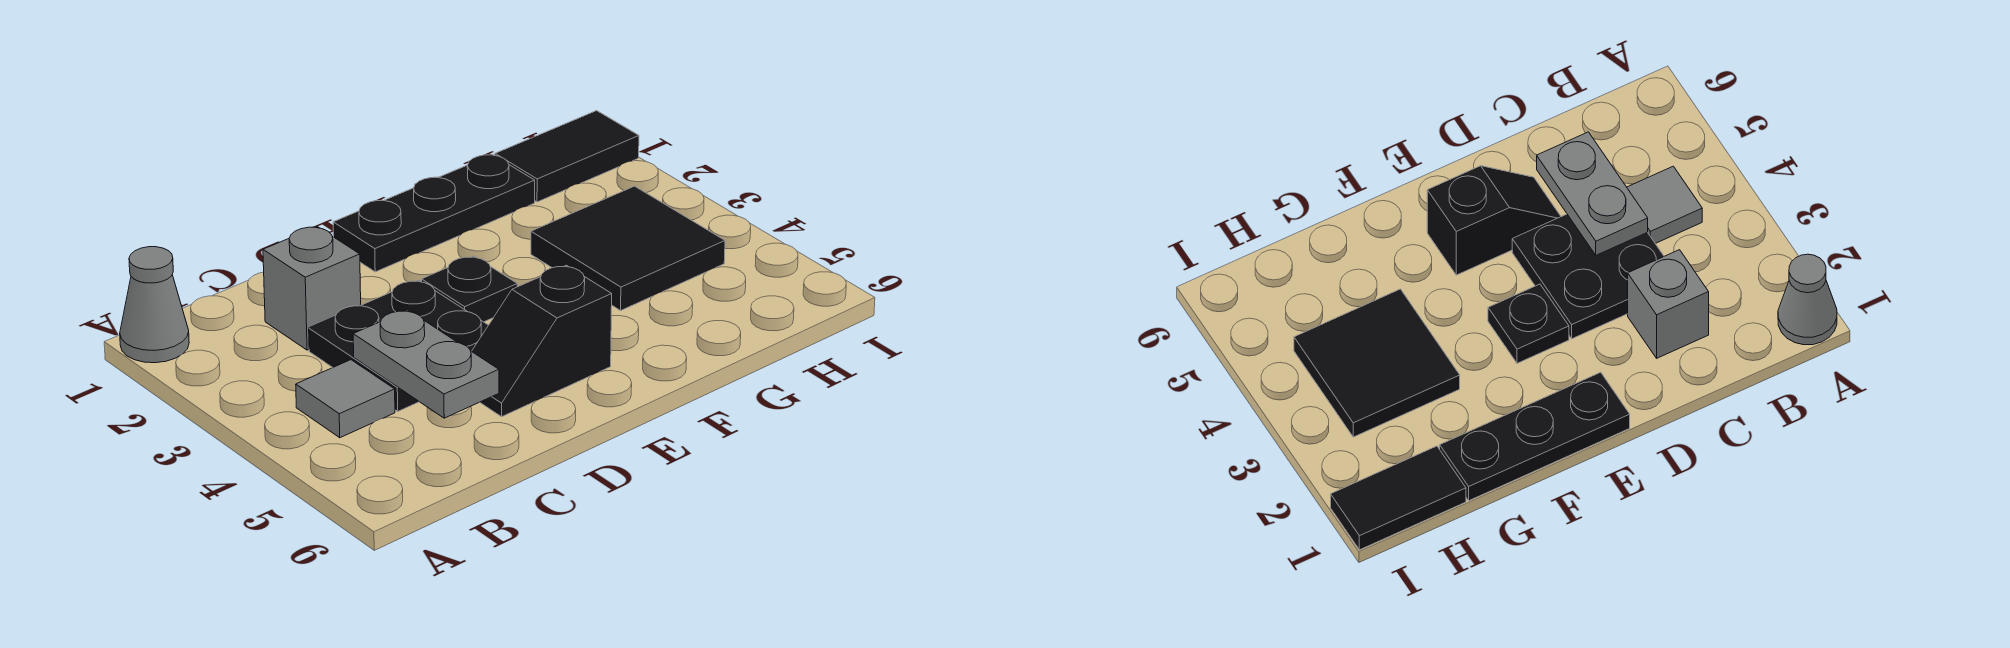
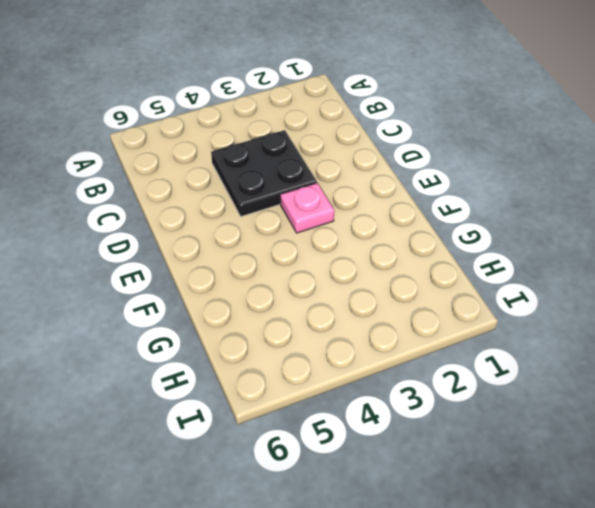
pink plate E3 level 1 -> black plate E3 level 1
none -> grey cone A1 level 1
none -> grey tile B4 level 1

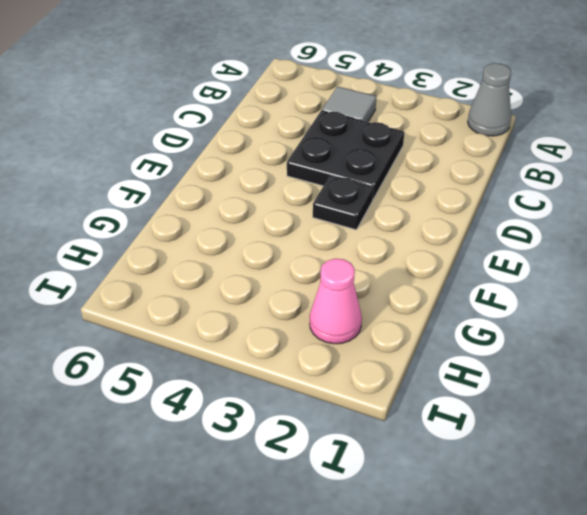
pink cone H2 level 1 -> none
none -> grey brick C2 level 1
none -> black slope D5:E5 level 1 top E

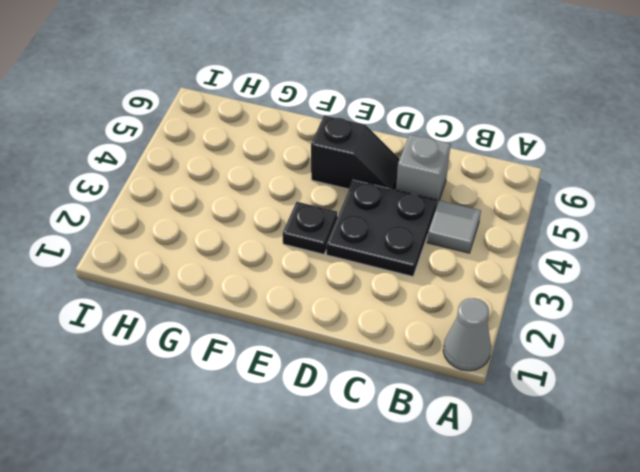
grey brick C5 level 1 -> grey brick C2 level 1
none -> black plate E1:G1 level 1
none -> black tile G3:H4 level 1

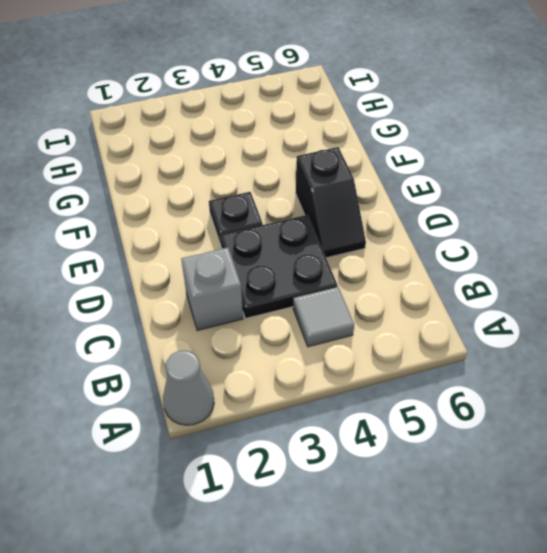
none -> black plate E1:G1 level 1
none -> black tile G3:H4 level 1

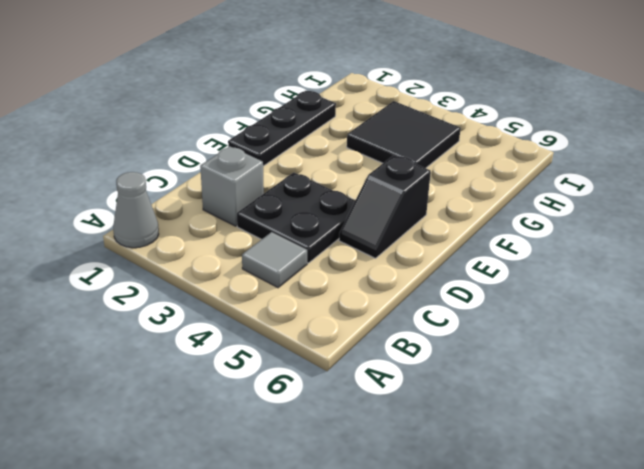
none -> black plate E3 level 1
none -> black tile H1:I1 level 1

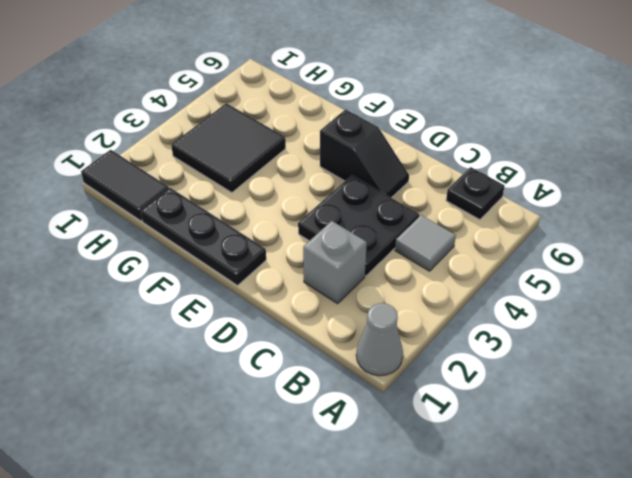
black plate B6 level 1 -> black plate E3 level 1
none -> grey plate C4:C5 level 2

